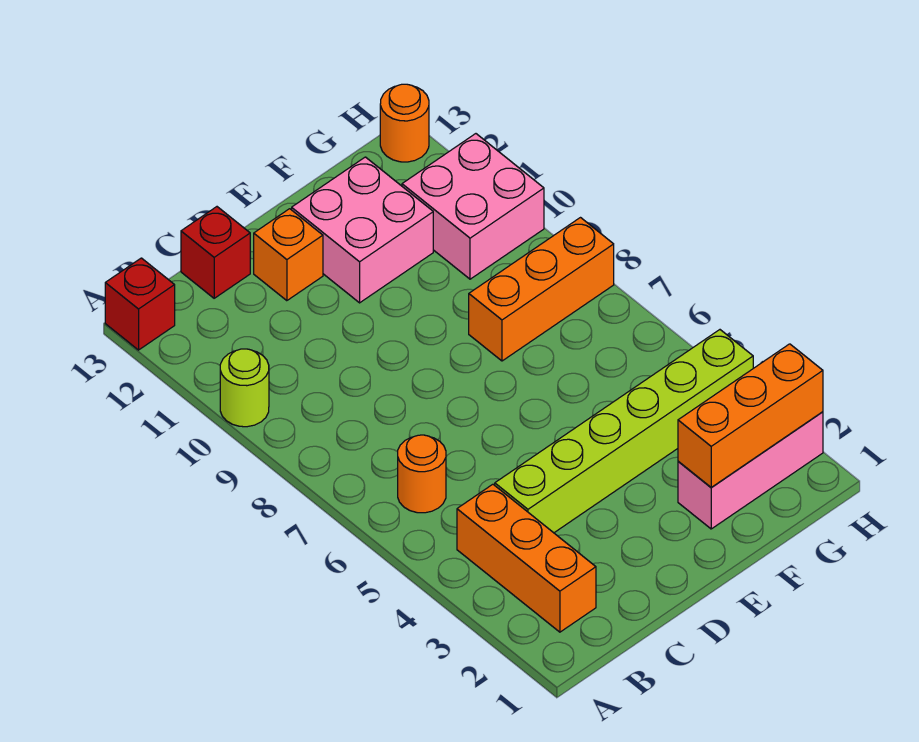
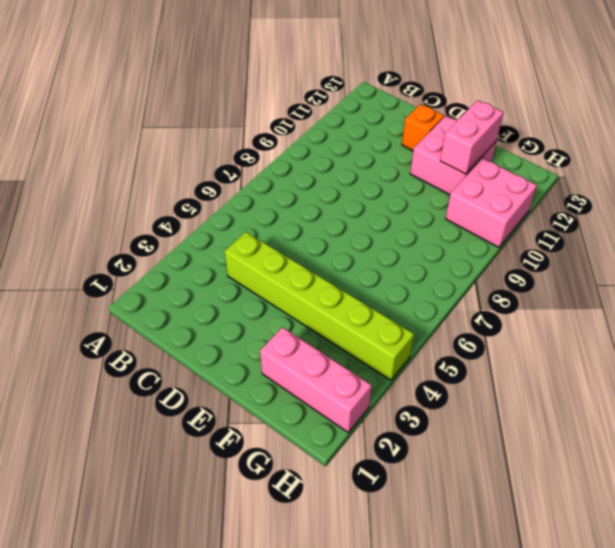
pink brick F11:F12 level 2 -> none
none -> lime round brick A10 level 1
none -> red brick A13 level 1
none -> orange brick B2:B4 level 1

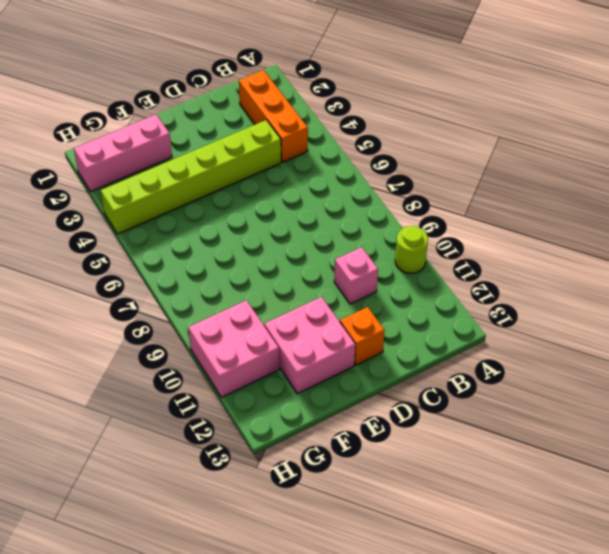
pink brick C10 level 1 -> none
none -> red brick A13 level 1
none -> orange round brick B6 level 1
none -> red brick C13 level 1

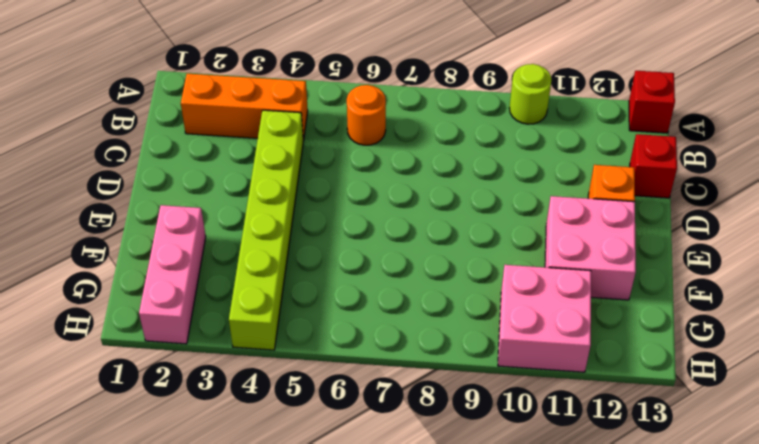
none -> orange brick F8:H8 level 1
none -> orange round brick H13 level 1
none -> orange brick F2:H2 level 2

